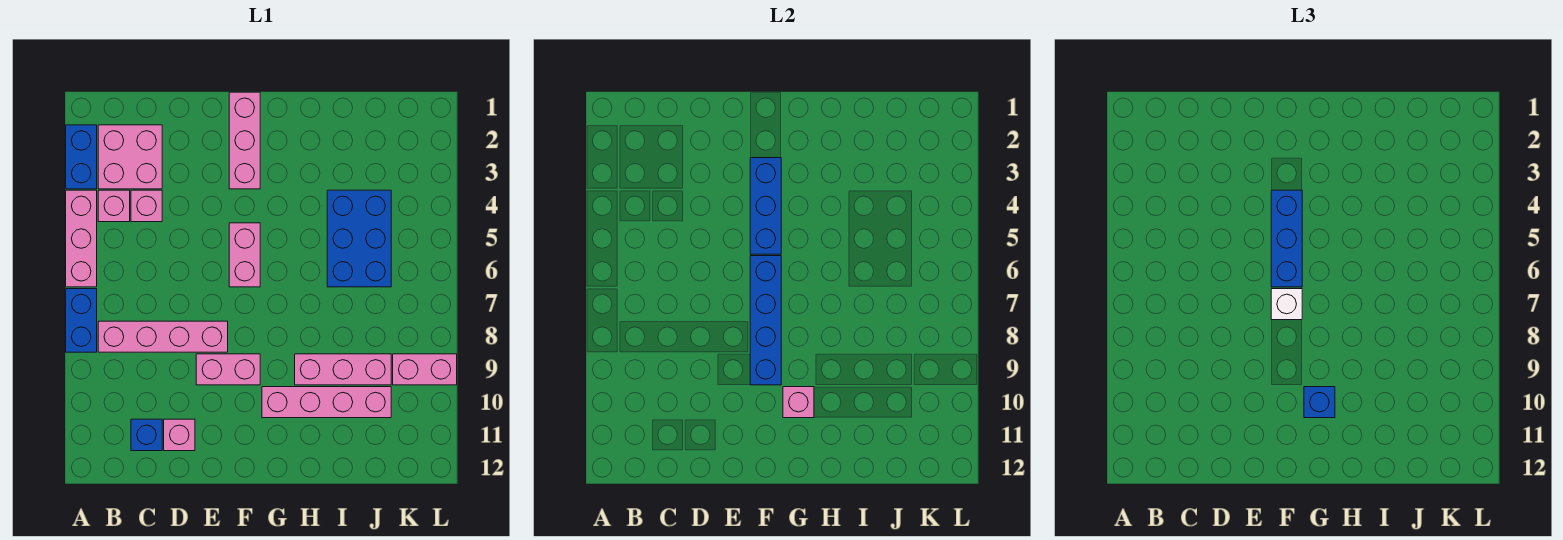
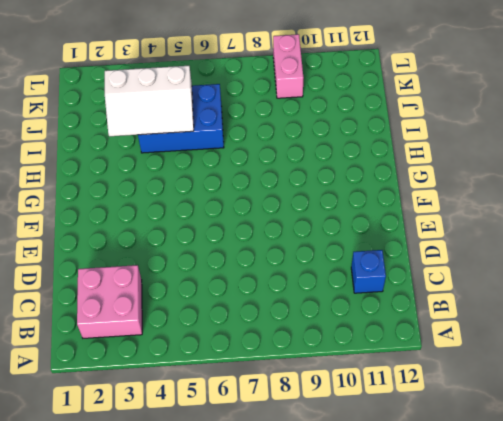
white slope I3:J5 level 2 top J -> none
none -> blue brick A2:A3 level 1
none -> pink brick A4:A6 level 1
none -> blue brick A7:A8 level 1

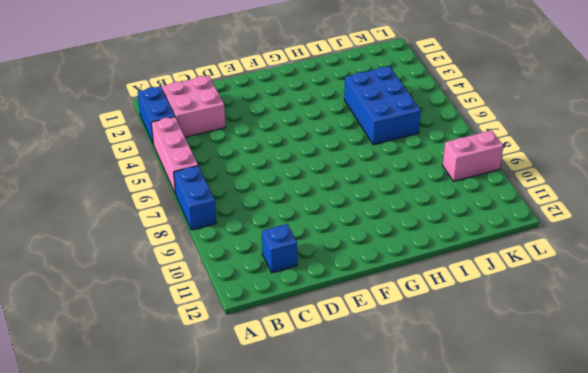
none -> pink brick B4 level 1
none -> pink brick B8:E8 level 1
none -> pink brick C4 level 1

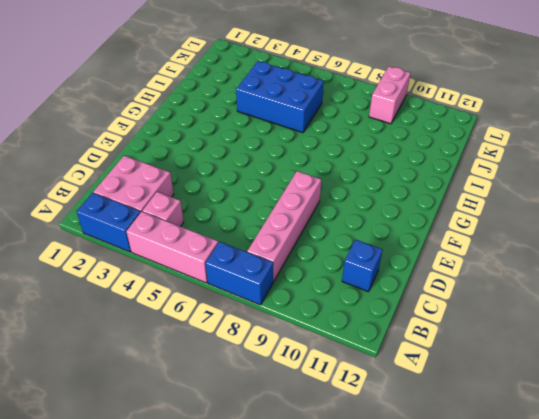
none -> pink brick C4 level 1
none -> pink brick D11 level 1
none -> pink brick E9:F9 level 1

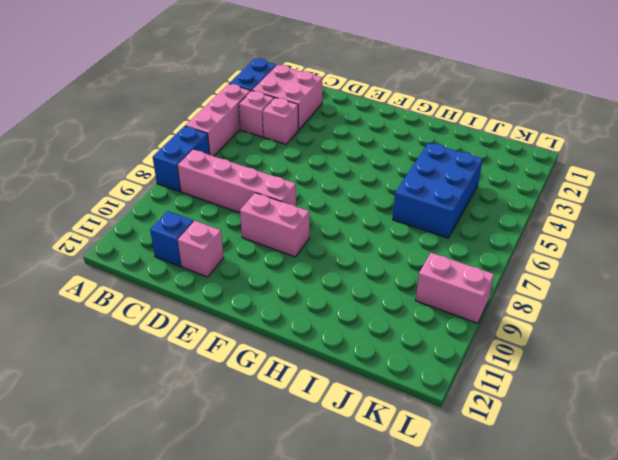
none -> pink brick F1:F3 level 1
none -> pink brick F5:F6 level 1
none -> pink brick G10:J10 level 1

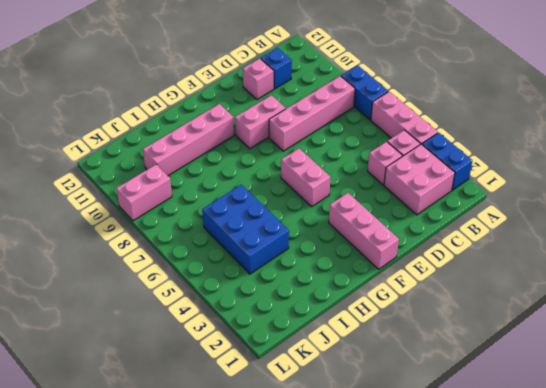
none -> pink brick H9:J9 level 1
none -> blue brick F3:F5 level 2
none -> blue brick F6:F9 level 2

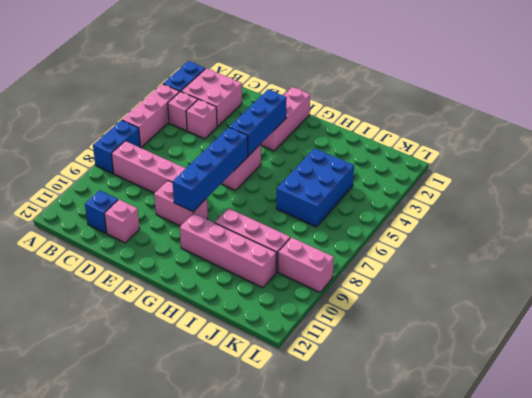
none -> pink brick G10 level 2
none -> blue brick F4:F6 level 3
none -> white brick F7 level 3

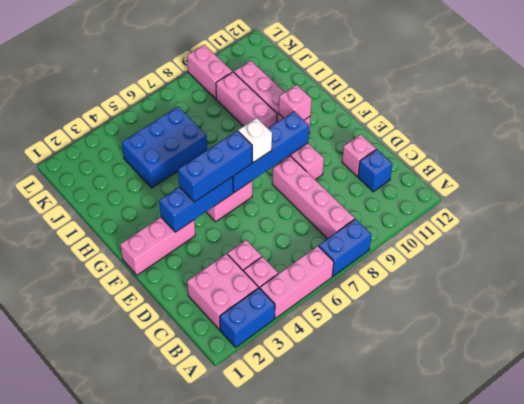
none -> blue brick G10 level 3

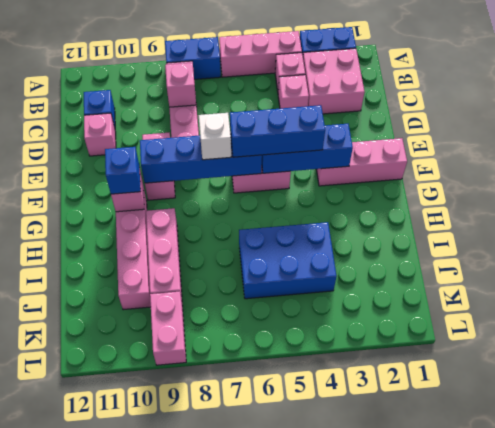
pink brick C8 level 2 -> none

